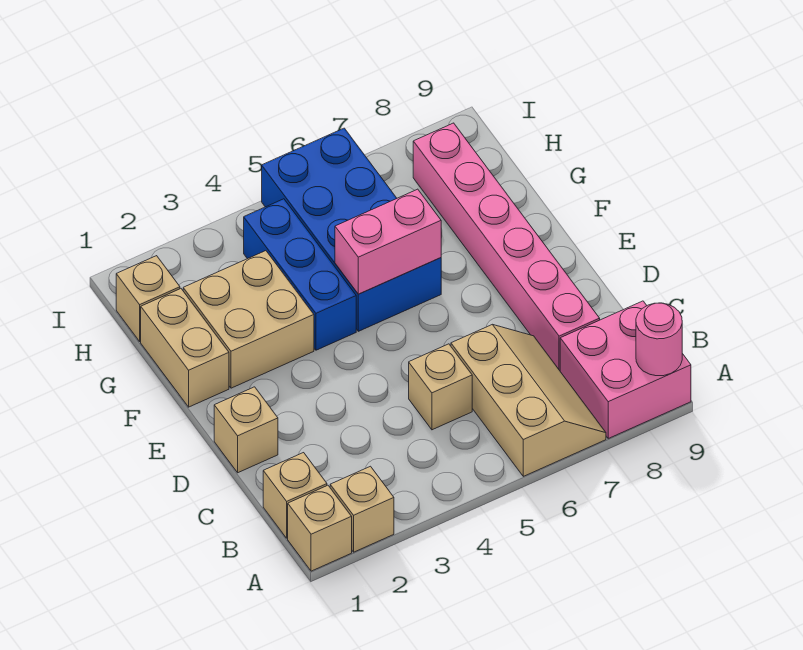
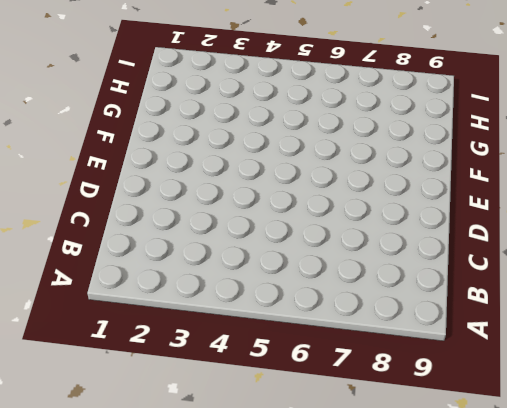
none -> tan brick A1 level 1
none -> tan brick A2 level 1
none -> tan slope A6:C7 level 1 top 6

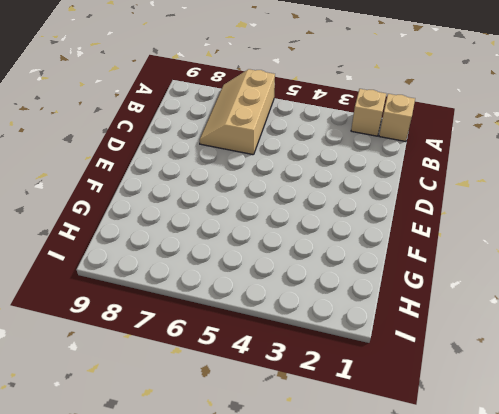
none -> pink brick A8:B9 level 1
none -> tan brick B1 level 1
none -> tan brick C5 level 1

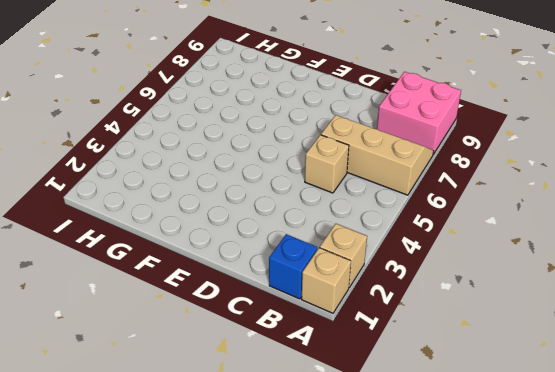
blue brick B1 level 1 -> tan brick B1 level 1
none -> pink brick C8:H8 level 1
none -> tan brick D1 level 1
none -> tan brick F1:G1 level 1

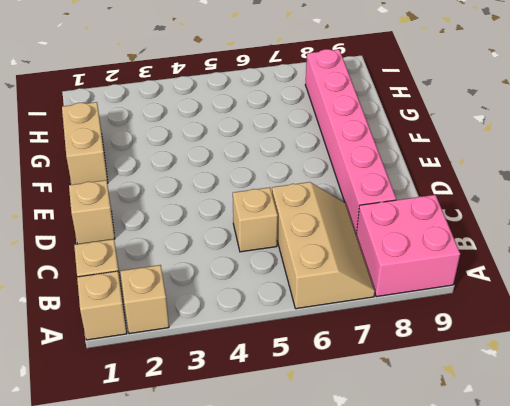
none -> tan brick F2:G3 level 1
none -> blue brick F4:H4 level 1
none -> blue brick F5:I6 level 1

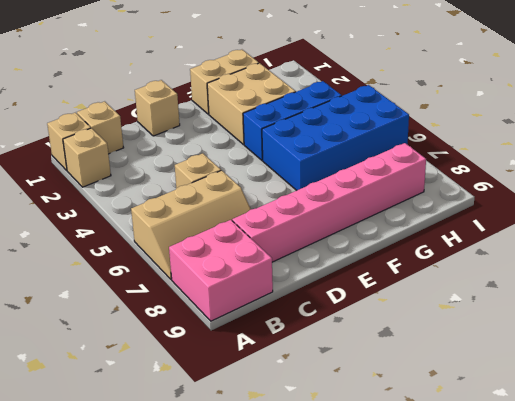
none -> tan brick H1 level 1
none -> pink round brick A9 level 2
none -> pink brick F5:F6 level 2

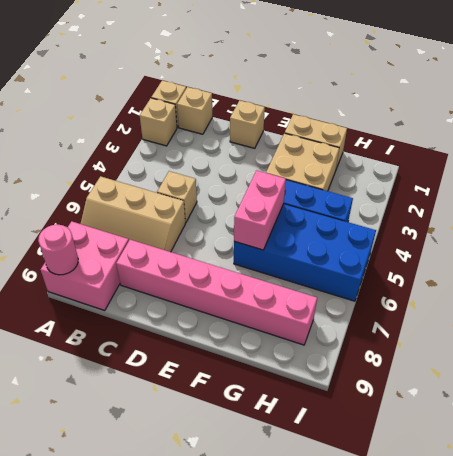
none -> tan brick H1 level 1

